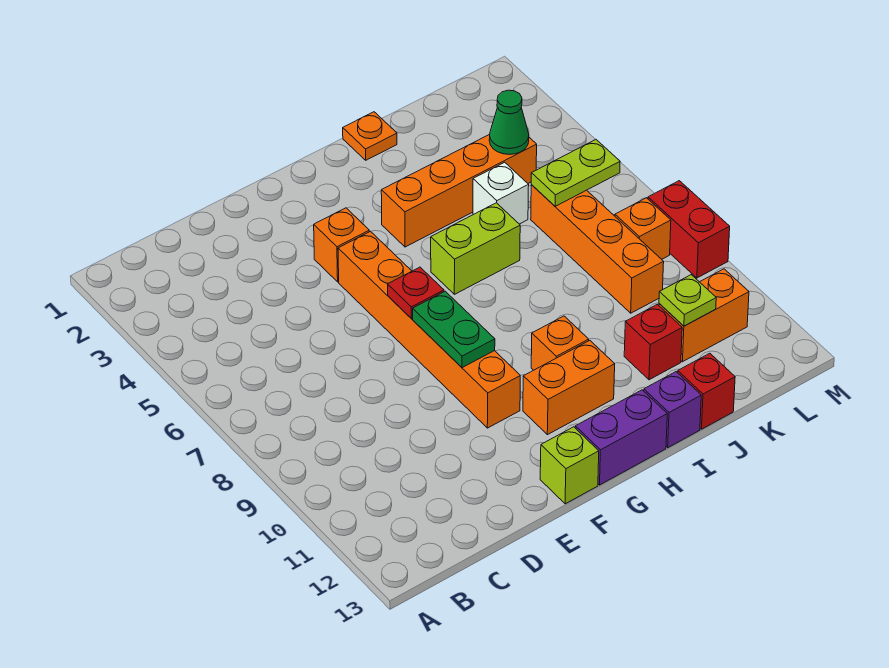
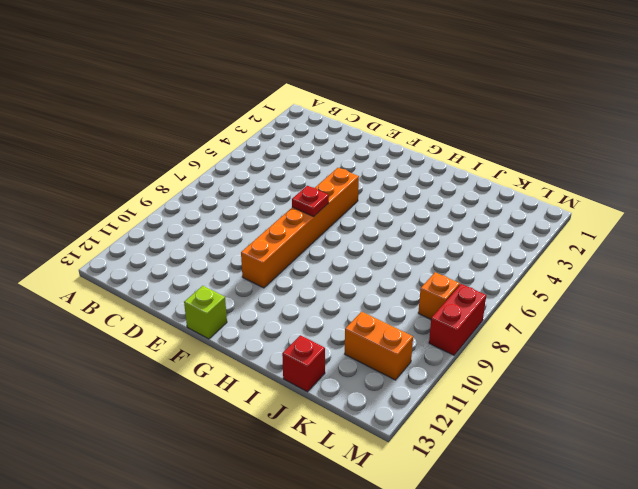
none -> orange brick F4 level 1
none -> orange brick G11:H11 level 1
none -> purple brick G13:H13 level 1

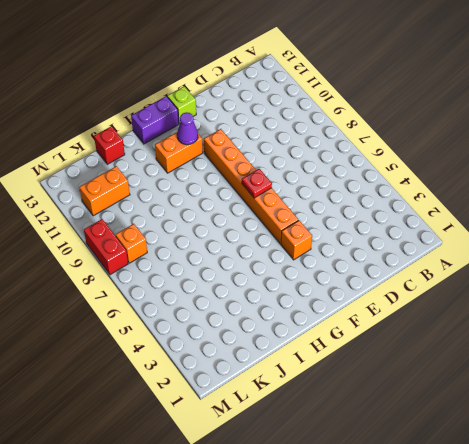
purple cone G11 level 2 -> none
none -> orange brick H4:K4 level 1
none -> lime brick H6:I6 level 1
none -> orange brick H10 level 1

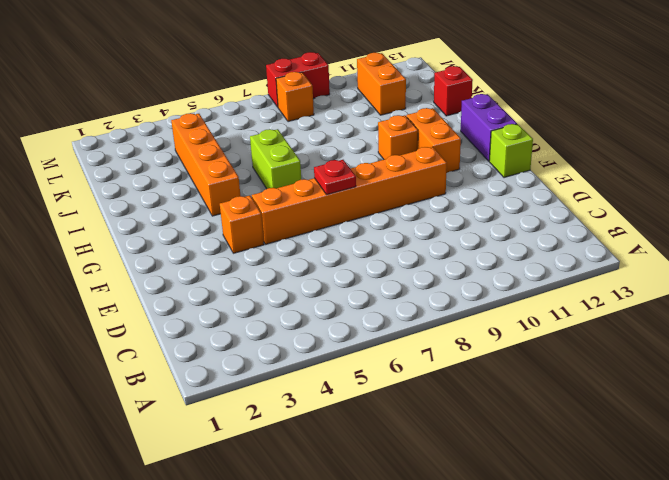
none -> orange plate I1 level 1
none -> purple brick I13 level 1
none -> white brick J5 level 1

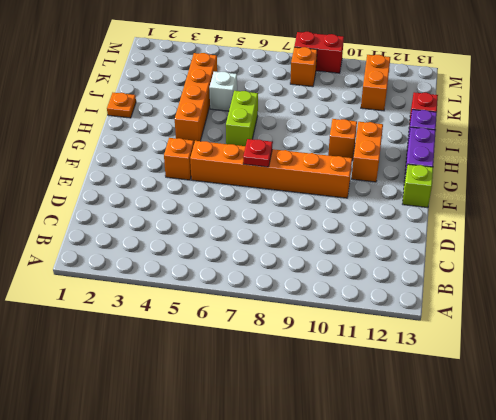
none -> red brick J11 level 1
none -> orange brick K6:K9 level 1
none -> green plate F8:F9 level 2

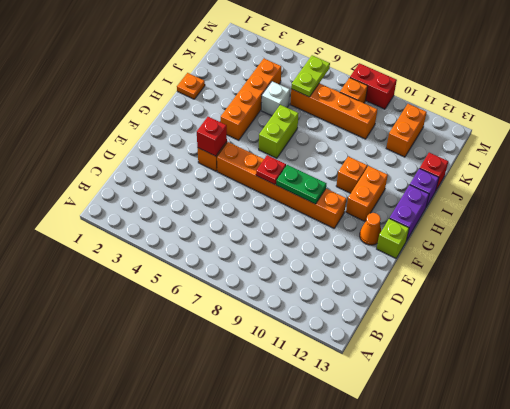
red brick F4 level 2 -> red brick J11 level 1
orange cone F12 level 1 -> none
none -> green cone K4 level 2
none -> lime plate K11 level 2

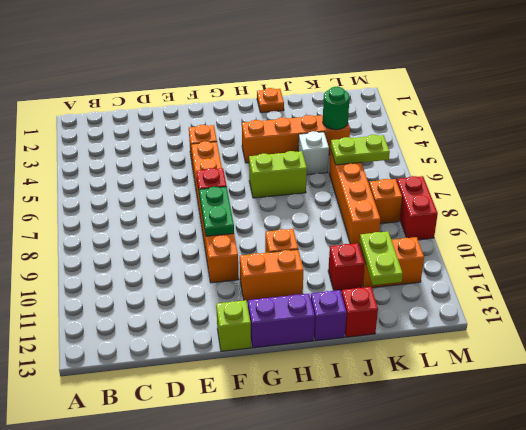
green round brick K4 level 2 -> green cone K4 level 2
lime plate K11:K12 level 2 -> lime plate K11 level 2

